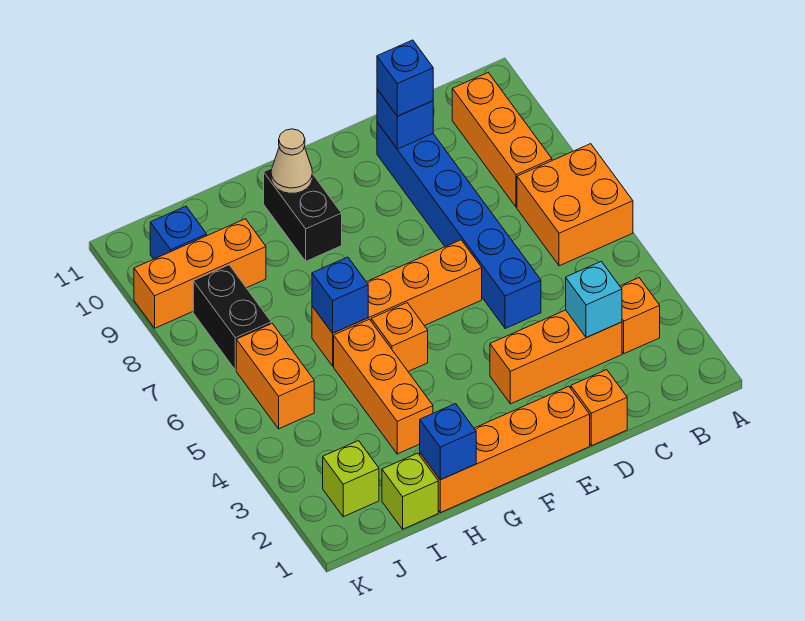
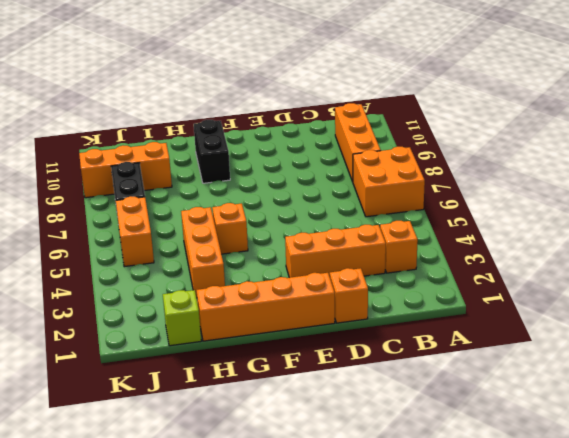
none -> blue brick D5:D10 level 1
none -> orange brick E6:H6 level 1
none -> lime brick J2 level 1

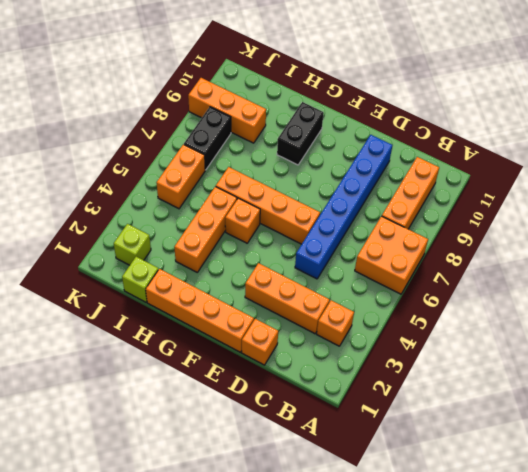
none -> blue brick J10 level 1
none -> cyan brick C3 level 2
none -> blue brick D10 level 2

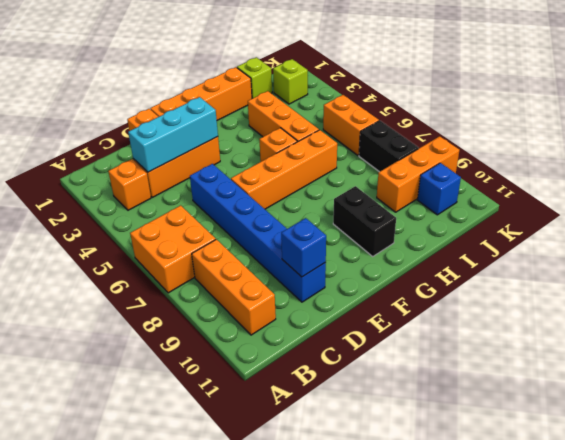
cyan brick C3:E3 level 2 -> cyan brick C3 level 2
none -> tan cone G10 level 2
none -> blue brick H1 level 2
none -> blue brick H6 level 2

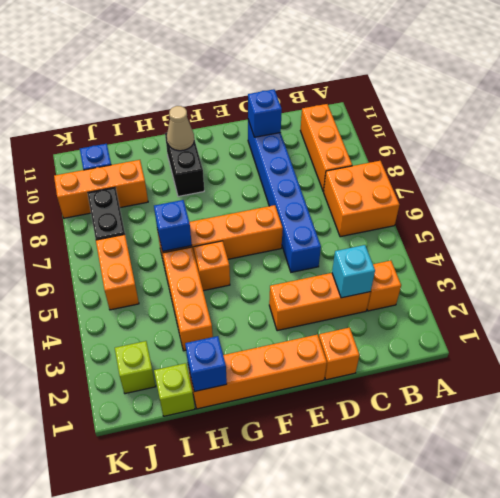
none -> blue brick D10 level 3

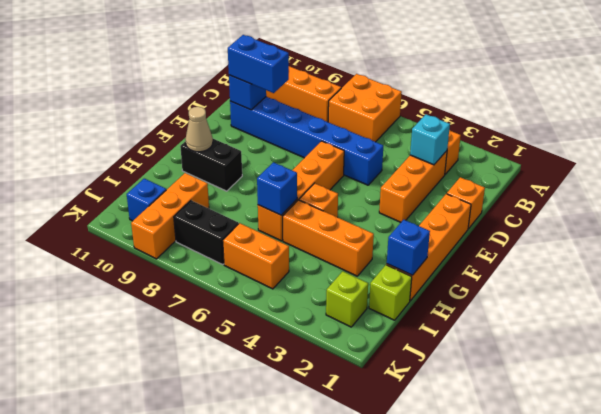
blue brick D9:D10 level 3 -> blue brick D10 level 3

